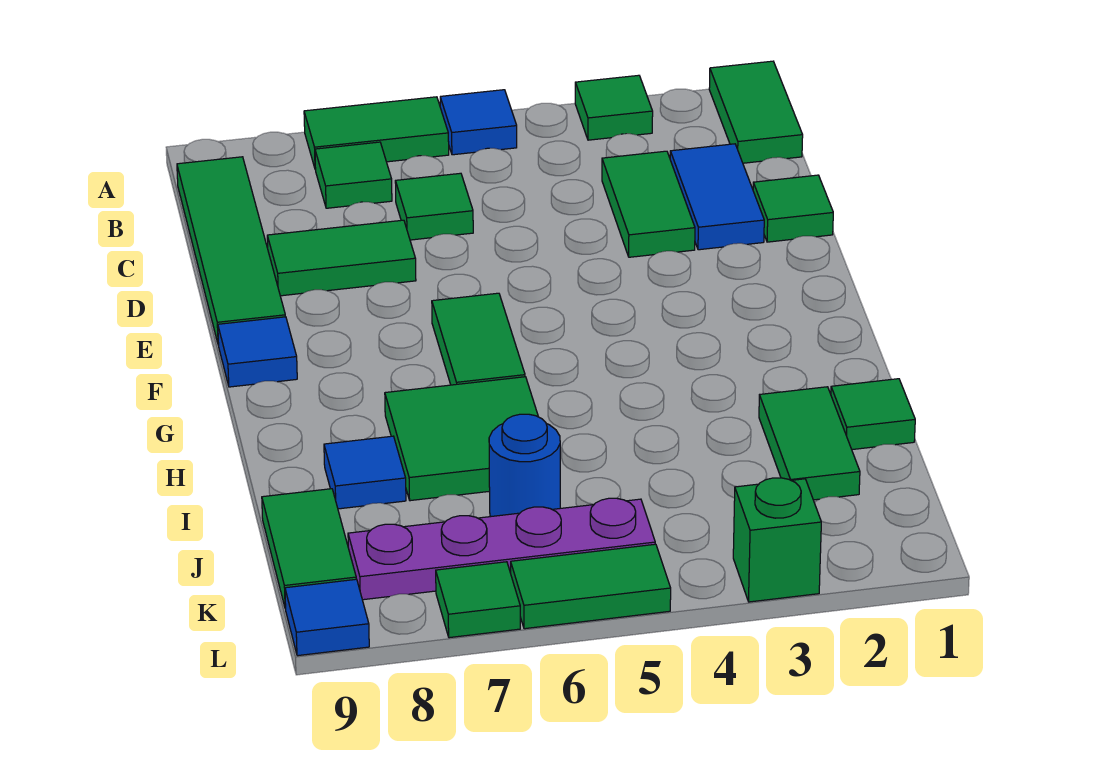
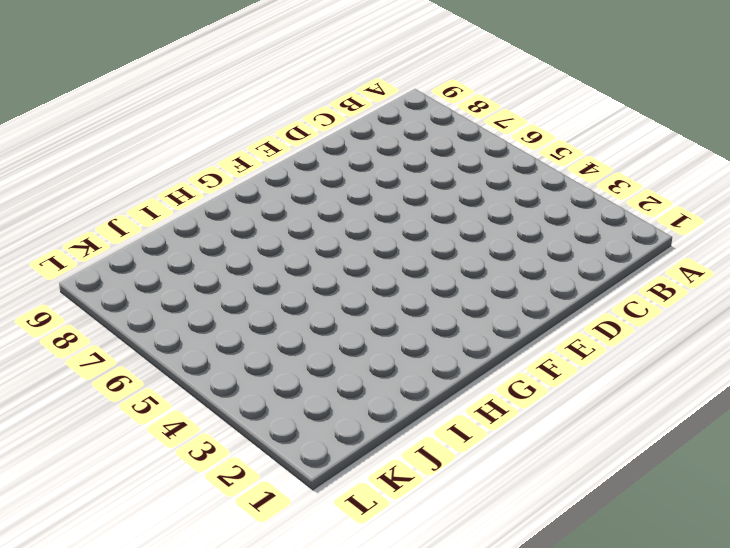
none -> green tile A1:B1 level 1
none -> green tile A3 level 1
none -> blue tile A5 level 1

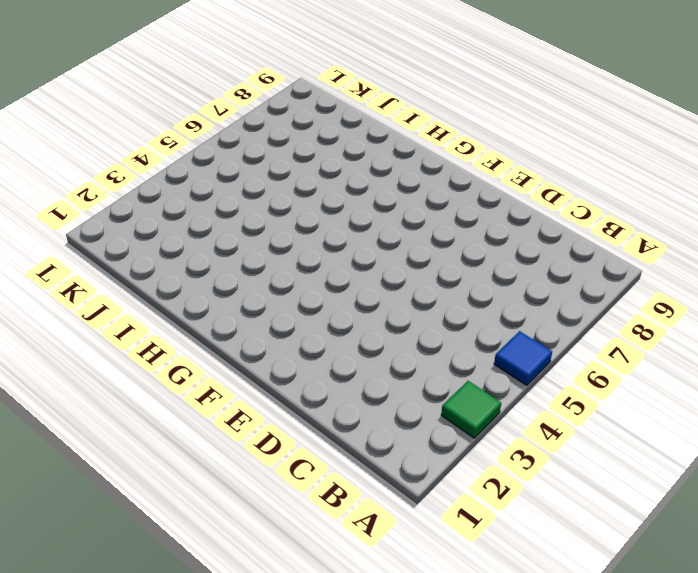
none -> green tile A1:B1 level 1
none -> green tile A6:A7 level 1
none -> green tile B7 level 1

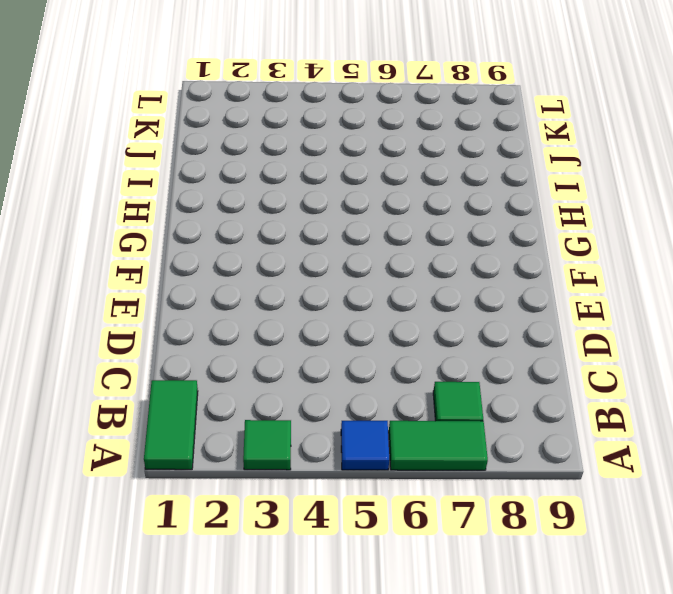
none -> green tile B9:E9 level 1
none -> blue tile C2:D2 level 1
none -> green tile C3:D3 level 1

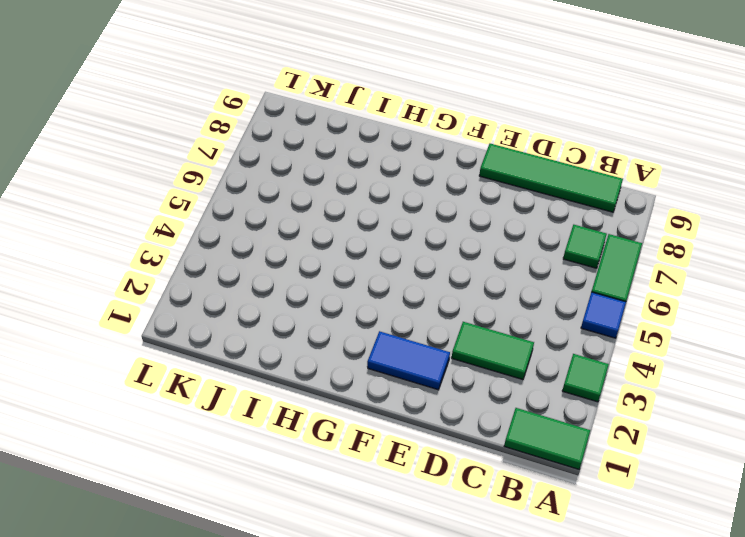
blue tile E2:F2 level 1 -> blue tile C2:D2 level 1
none -> green tile C6 level 1
none -> green tile D1 level 1
none -> green tile D7:D8 level 1

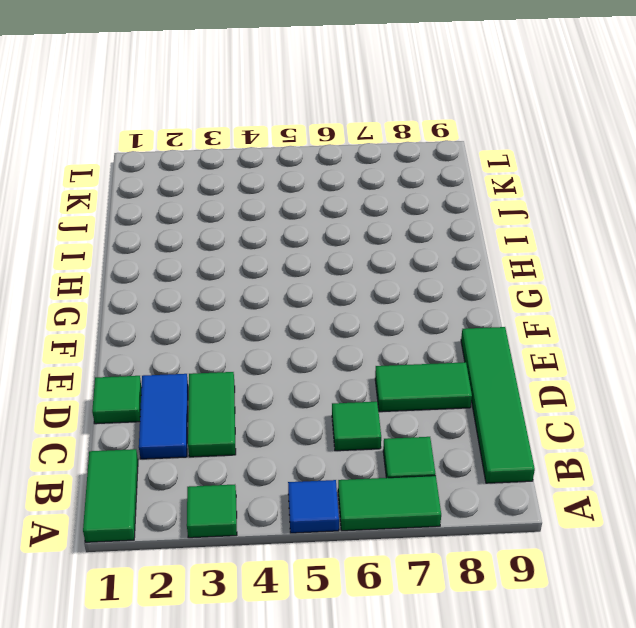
none -> green tile F6:G6 level 1
none -> blue tile F9 level 1
none -> green tile H6:I7 level 1

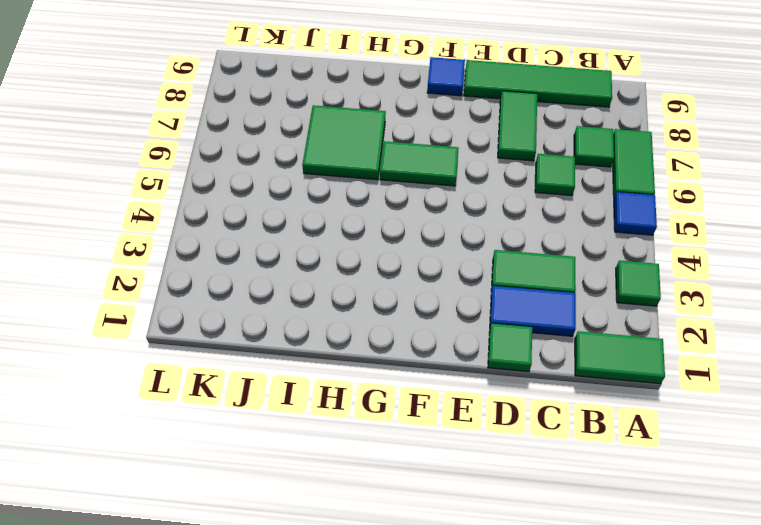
none -> green tile I1 level 1
none -> green tile I2:J2 level 1
none -> blue tile I8 level 1

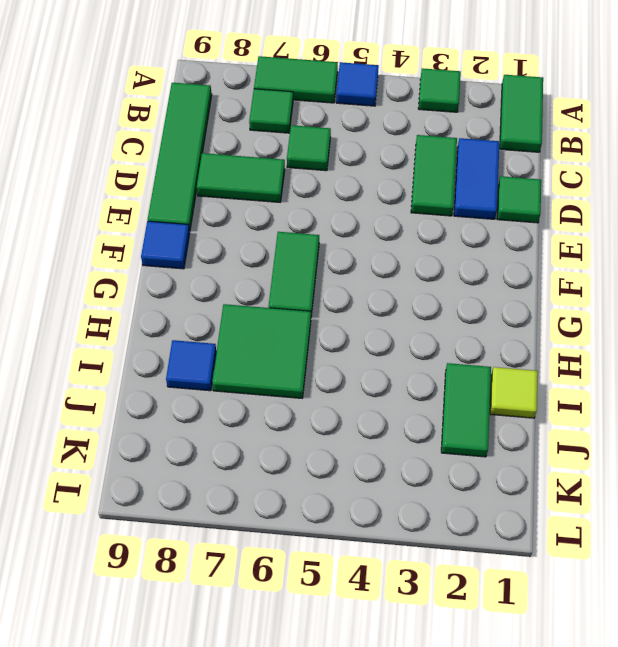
lime tile I1 level 1 -> green tile I1 level 1
none -> blue round brick J6 level 1
none -> green tile J9:K9 level 1
none -> purple plate K5:K8 level 1

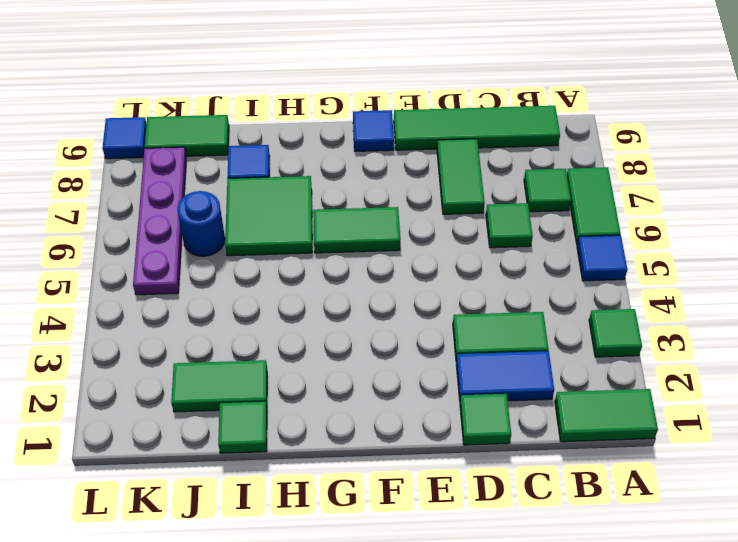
none -> green brick L3 level 1
none -> green tile L5:L6 level 1
none -> green tile L7 level 1

